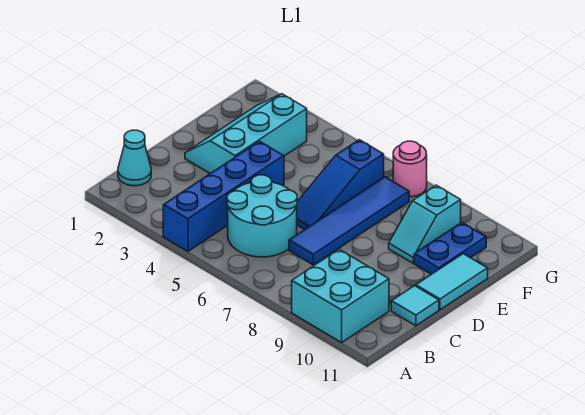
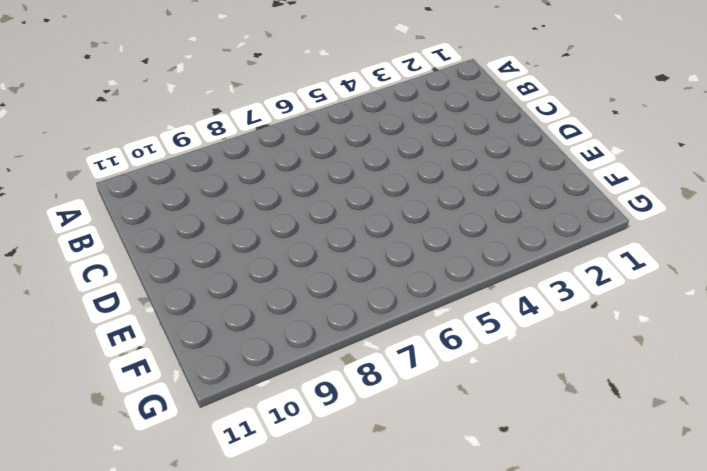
none -> blue brick A4:D4 level 1
none -> cyan brick A9:B10 level 1
none -> cyan cone B1 level 1

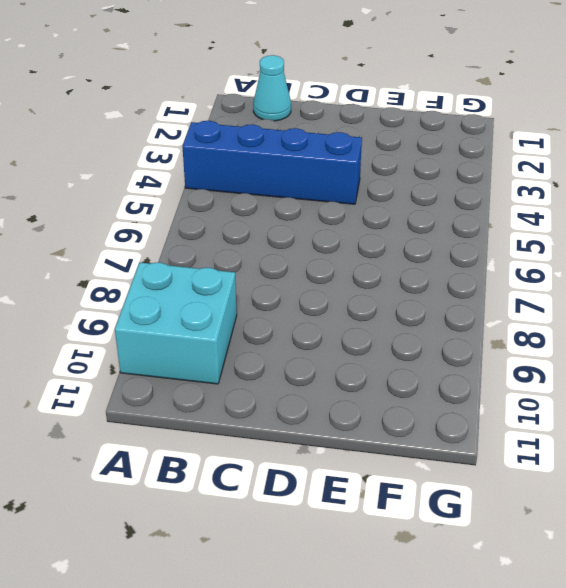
none -> cyan round brick B5:C6 level 1
none -> blue tile C7:F7 level 1
none -> cyan tile C11 level 1

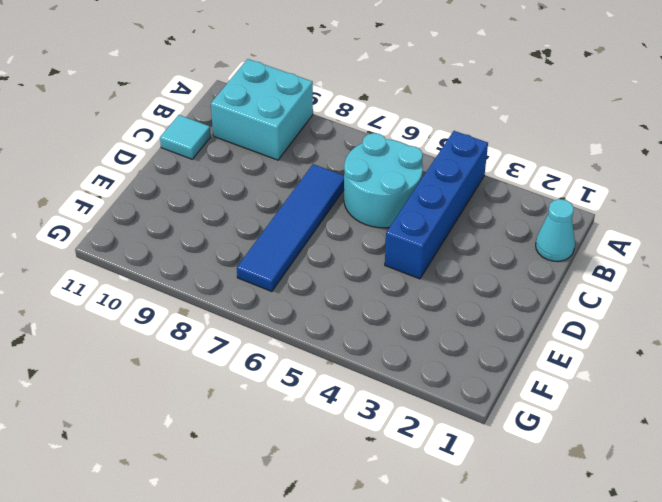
none -> cyan slope D2:F3 level 1 top 3
none -> blue slope D6:F6 level 1 top F
none -> cyan tile D11:E11 level 1

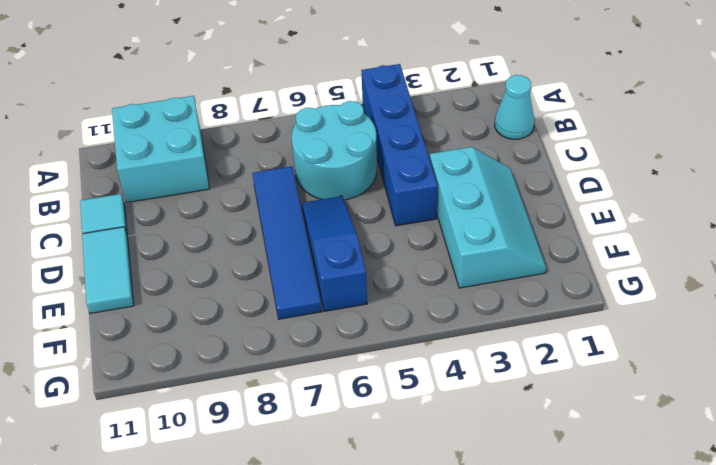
none -> cyan slope E9:F9 level 1 top F
none -> blue plate E10:F10 level 1
none -> pink round brick G7 level 1

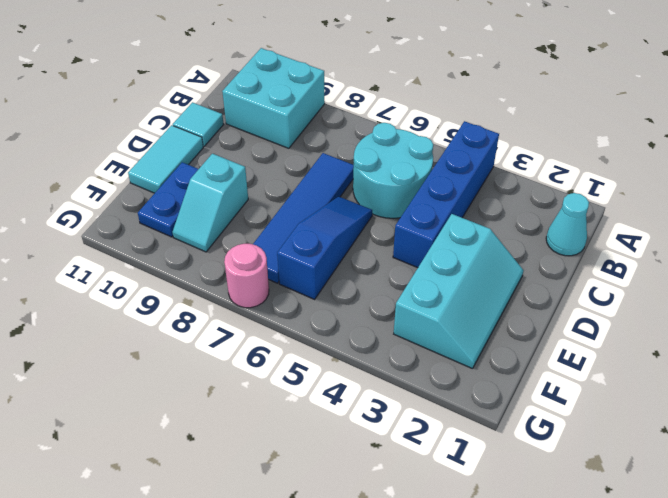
cyan slope E9:F9 level 1 top E -> cyan slope E9:F9 level 1 top F

